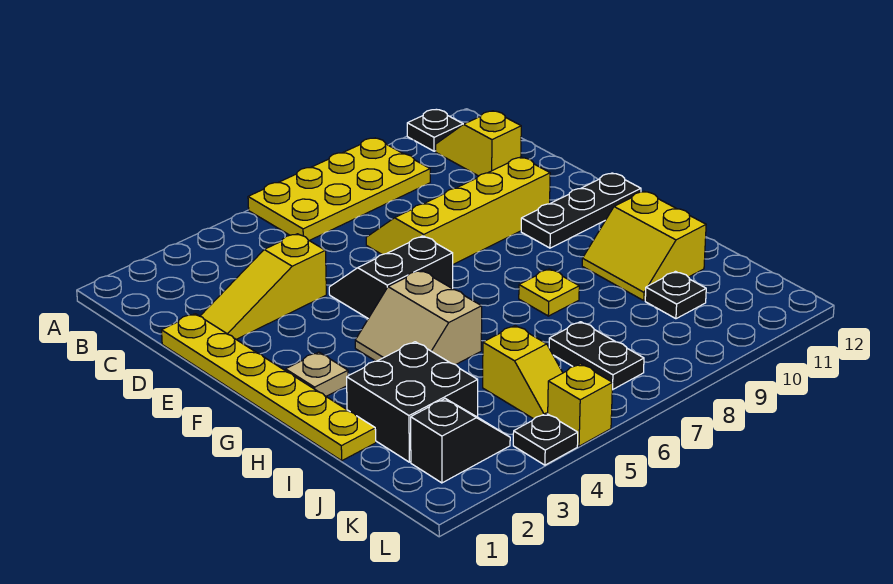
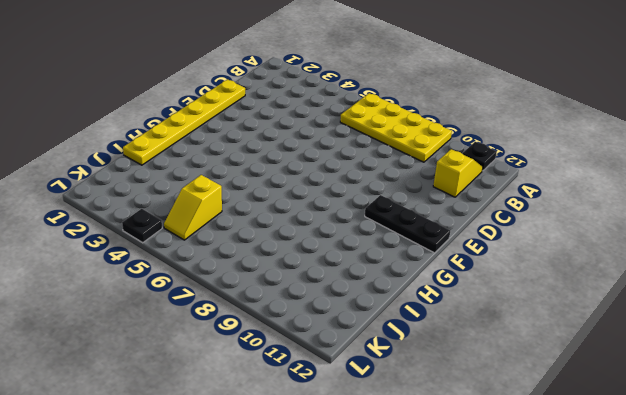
none -> yellow slope D2:D4 level 1 top 4
none -> yellow slope D7:E10 level 1 top E
none -> black slope E5:F6 level 1 top F

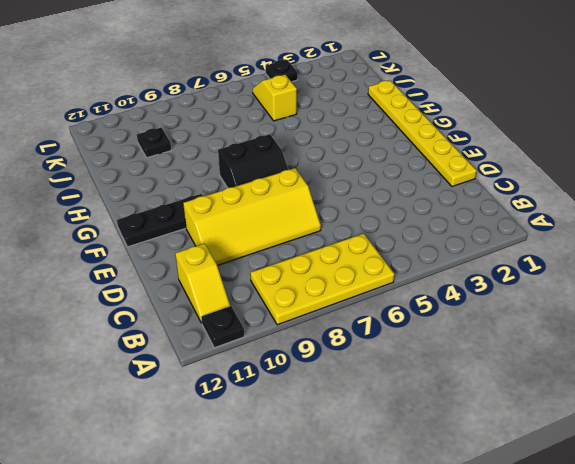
black slope F7:G8 level 1 top G -> black slope E5:F6 level 1 top F
none -> yellow slope D2:D4 level 1 top 4
none -> tan plate G2 level 1
none -> tan slope G4:H5 level 1 top 5

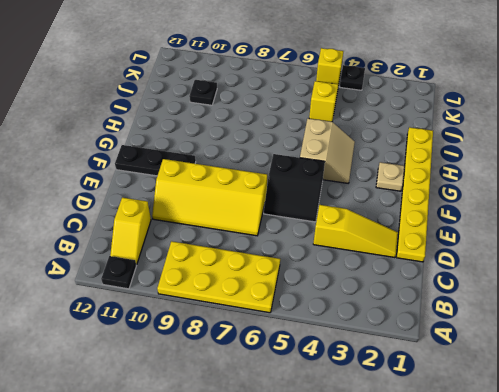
none -> yellow plate H8 level 1
none -> yellow slope H10:I11 level 1 top 11
none -> black brick I2:J3 level 1

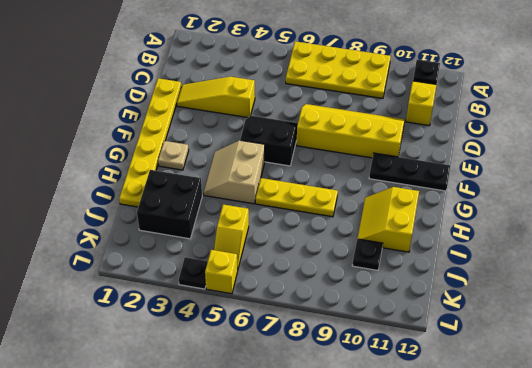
yellow plate H6:H8 level 1 -> yellow plate H8 level 1
none -> black plate J7:K7 level 1
none -> black slope K2:K3 level 1 top 2

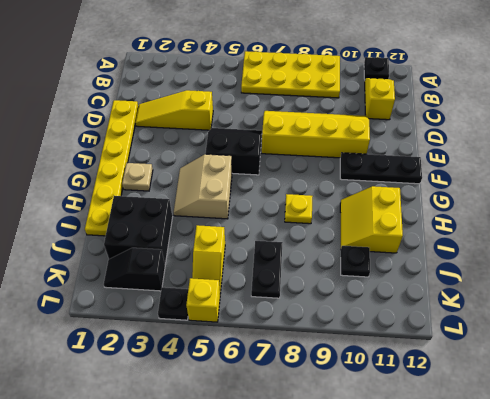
black slope K2:K3 level 1 top 3 -> black slope K2:K3 level 1 top 2

